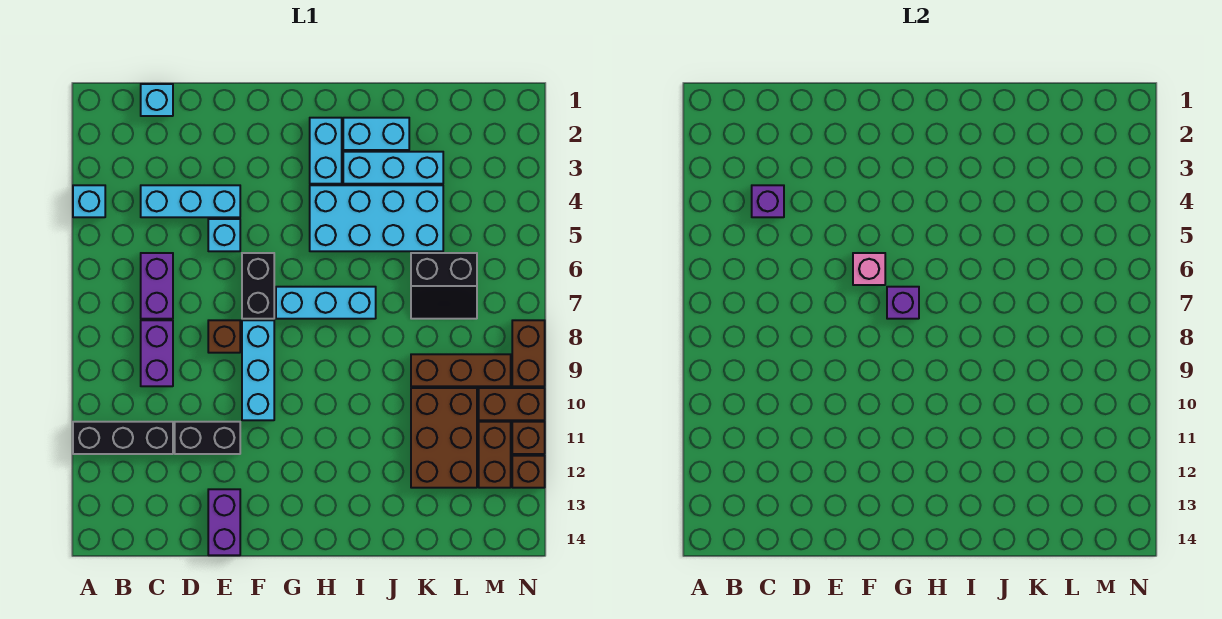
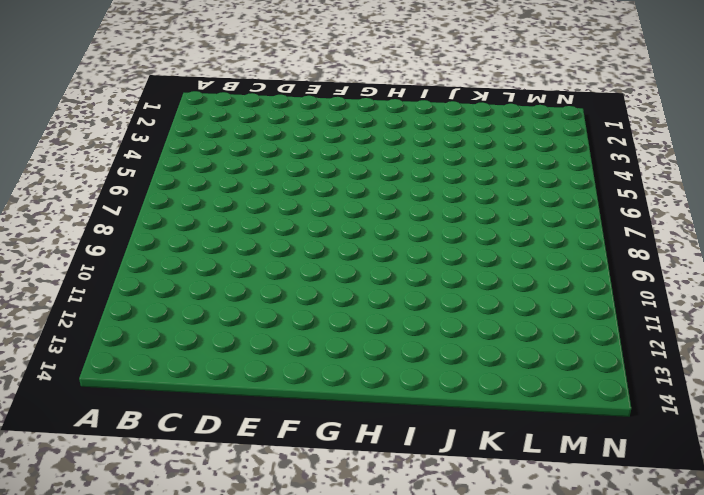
none -> cyan brick A4 level 1
none -> black brick A11:C11 level 1
none -> cyan brick C1 level 1

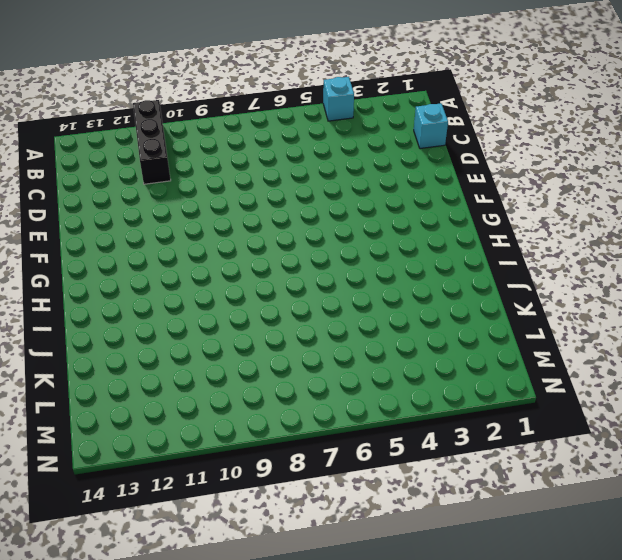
none -> cyan brick C4:E4 level 1
none -> purple brick C6:C7 level 1
none -> purple brick C8:C9 level 1

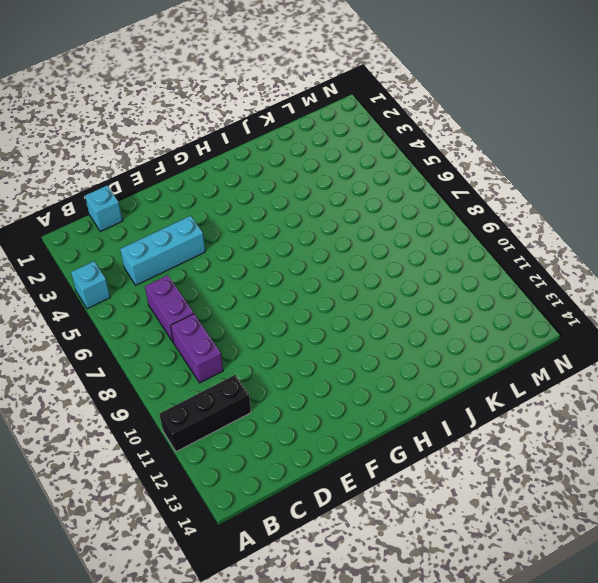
none -> black brick D11:E11 level 1
none -> cyan brick E5 level 1
none -> brown brick E8 level 1

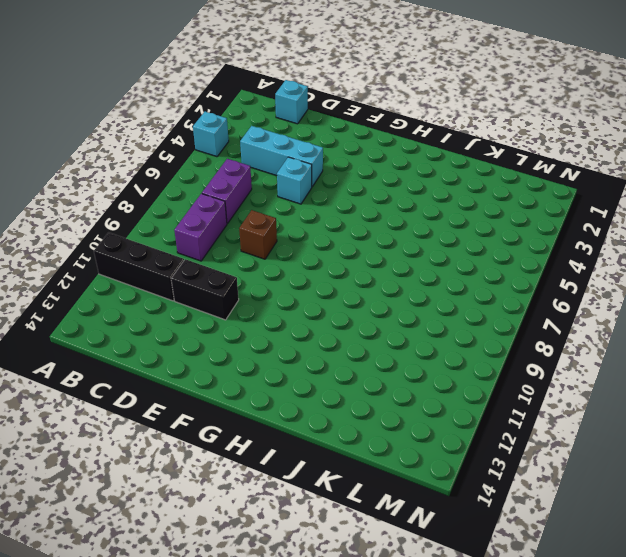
none -> purple brick E13:E14 level 1
none -> black brick F6:F7 level 1
none -> cyan brick F8:F10 level 1

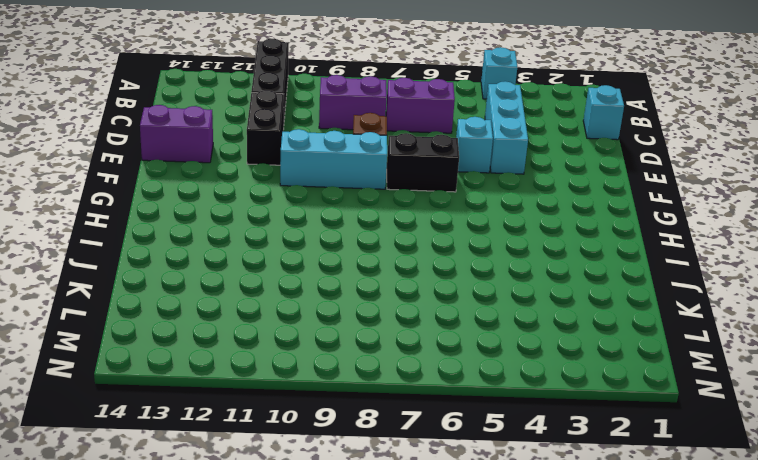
none -> cyan brick G7:I7 level 1
none -> cyan brick H2:H3 level 1
none -> cyan brick H4:K5 level 1

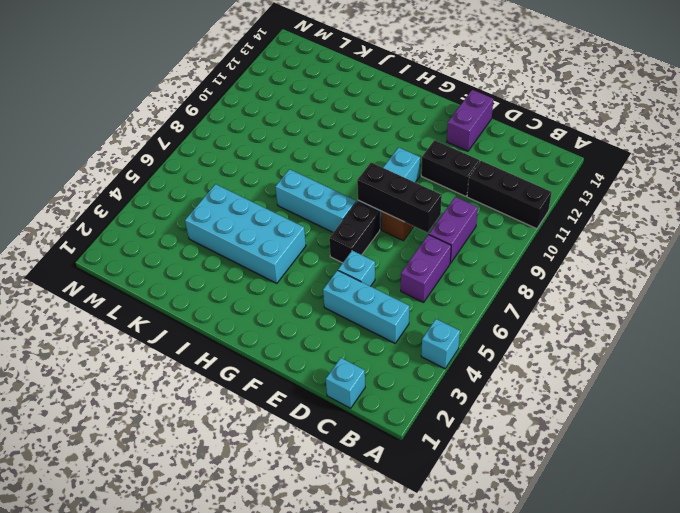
black brick D8:F8 level 2 -> none
none -> cyan brick H2:H3 level 1
none -> cyan brick I2:J2 level 1
none -> cyan brick I3:K3 level 1

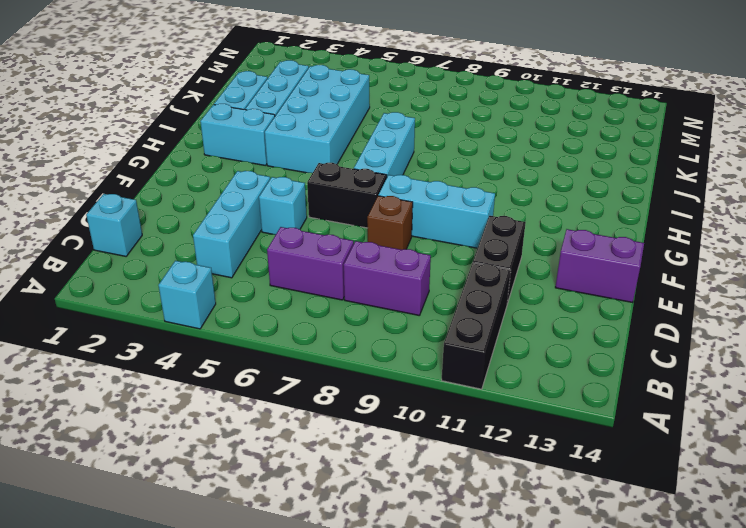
none -> black slope K6:L7 level 1 top 6
none -> brown brick K9:M9 level 1
none -> brown brick K10:L12 level 1

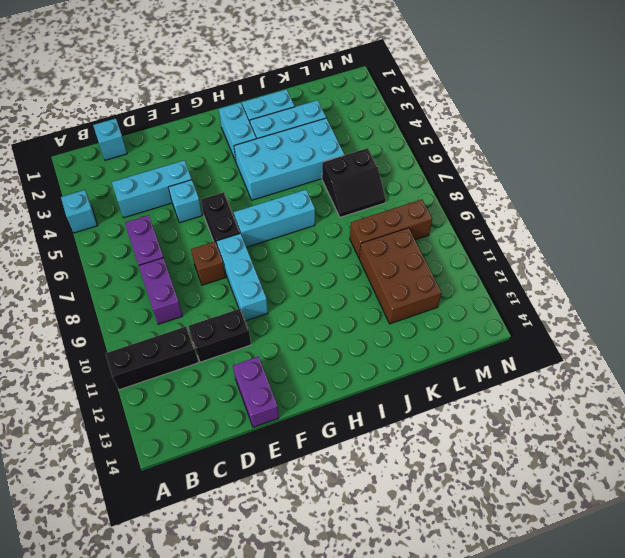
none -> brown brick M10:N10 level 1
none -> brown brick M11:M12 level 1
none -> brown brick N8:N9 level 1

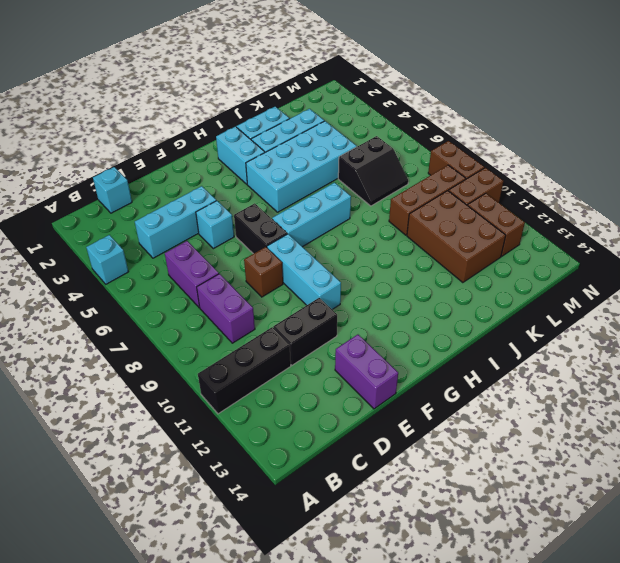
none -> brown brick N11 level 1
none -> brown brick N12 level 1
none -> purple brick C4 level 2

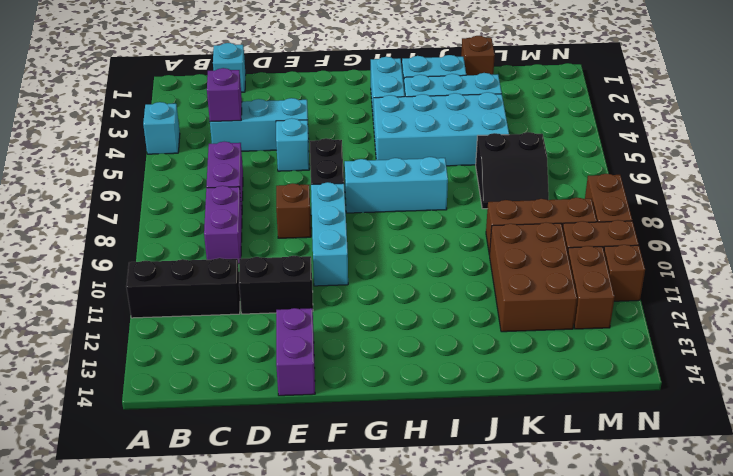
brown brick K1 level 1 -> brown brick N12 level 1
none -> pink brick F6 level 2
none -> purple brick G7 level 2

